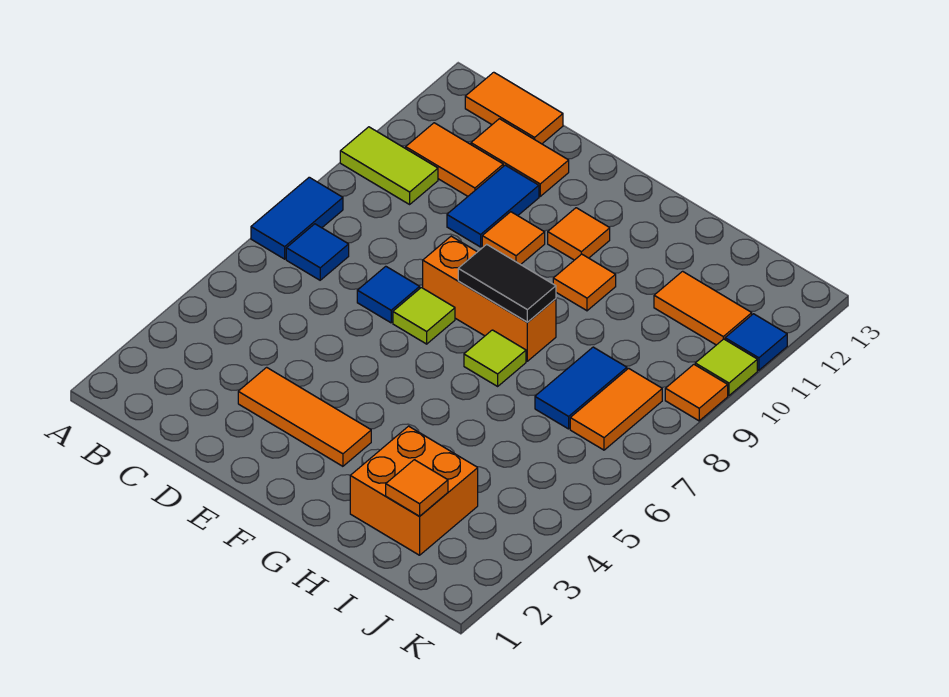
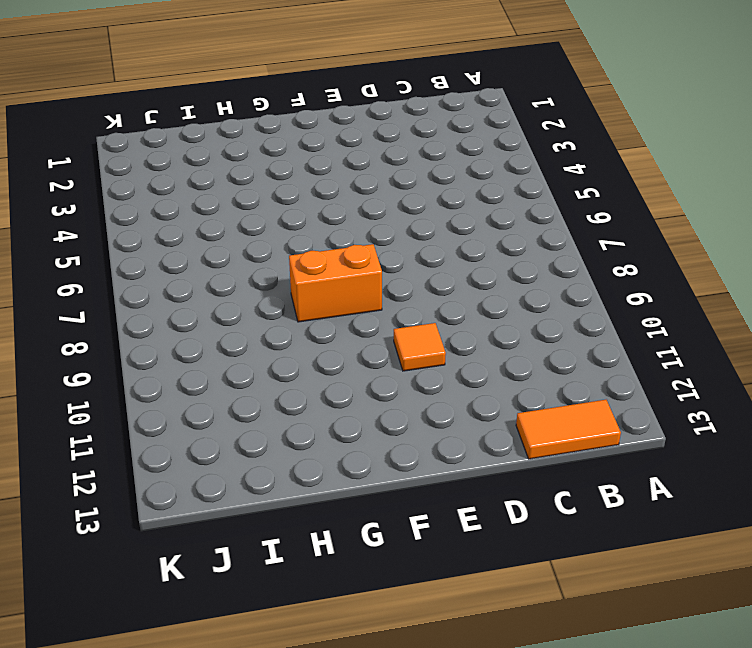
orange brick F8:G8 level 1 -> orange brick E8:G8 level 1
none -> blue tile A7:A8 level 1
none -> lime tile A10:B10 level 1
none -> blue tile B7 level 1

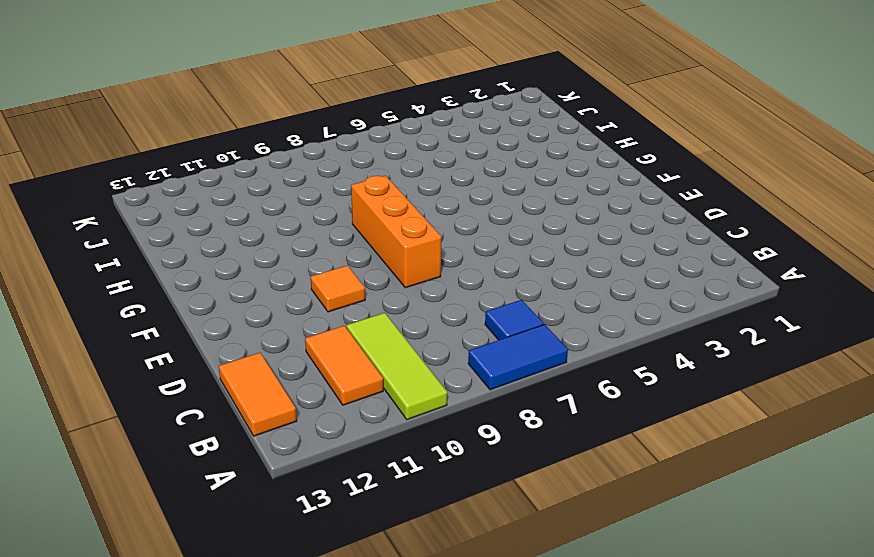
lime tile A10:C10 level 1 -> lime tile A10:B10 level 1
none -> orange tile C12:D12 level 1
none -> orange tile D3:F3 level 1
none -> blue tile D7 level 1

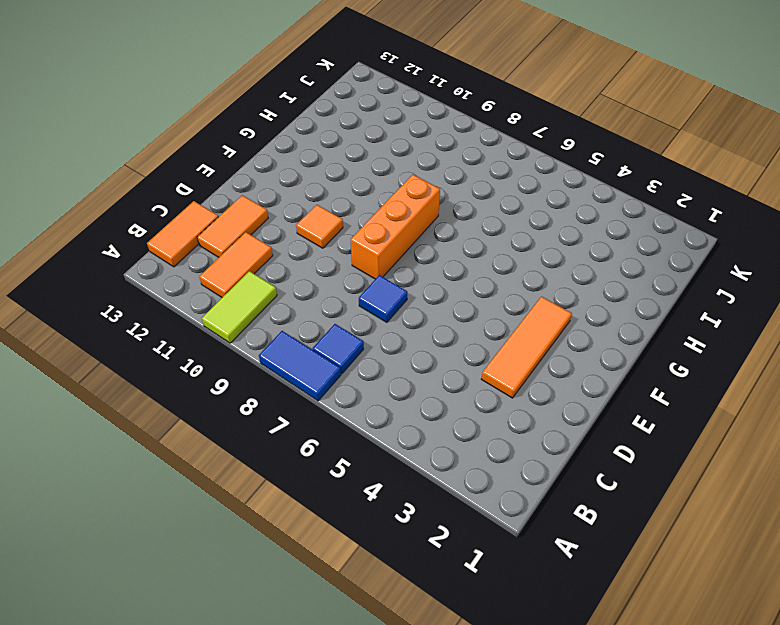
none -> blue tile D10:D11 level 1
none -> lime tile E7 level 1
none -> orange tile F11 level 1

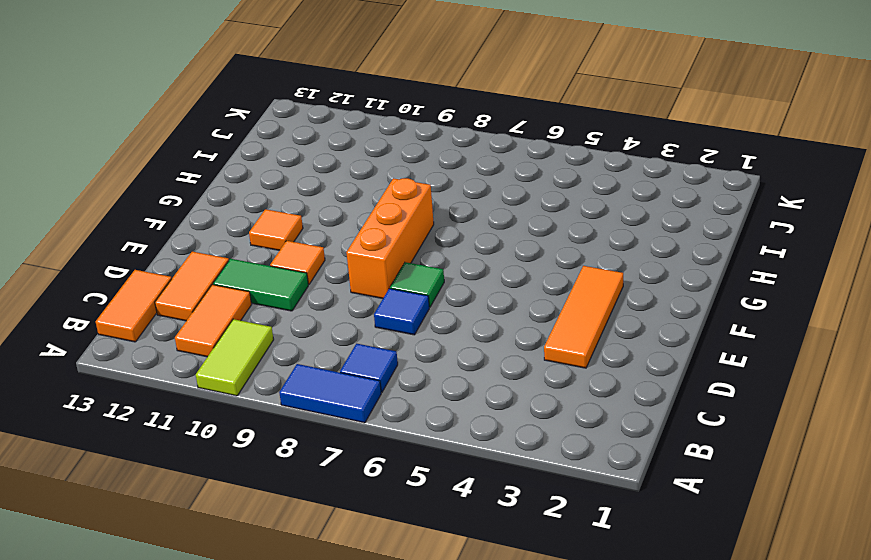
green tile D10:D11 level 1 -> blue tile D10:D11 level 1
green tile E7 level 1 -> lime tile E7 level 1
none -> lime tile G7 level 1
none -> orange tile G10 level 1
none -> orange brick H2:I3 level 1

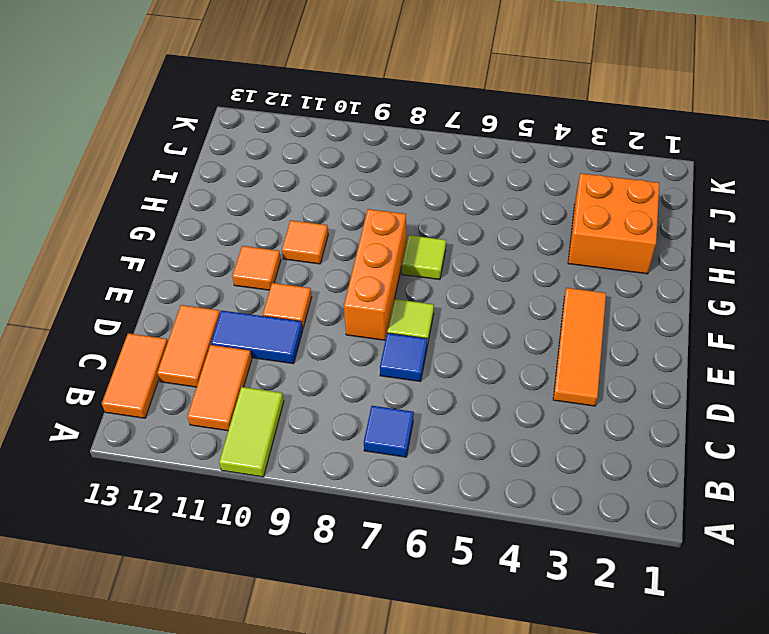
none -> blue tile A7:A8 level 1
none -> blue tile I7:I8 level 1
none -> orange tile I11:J11 level 1

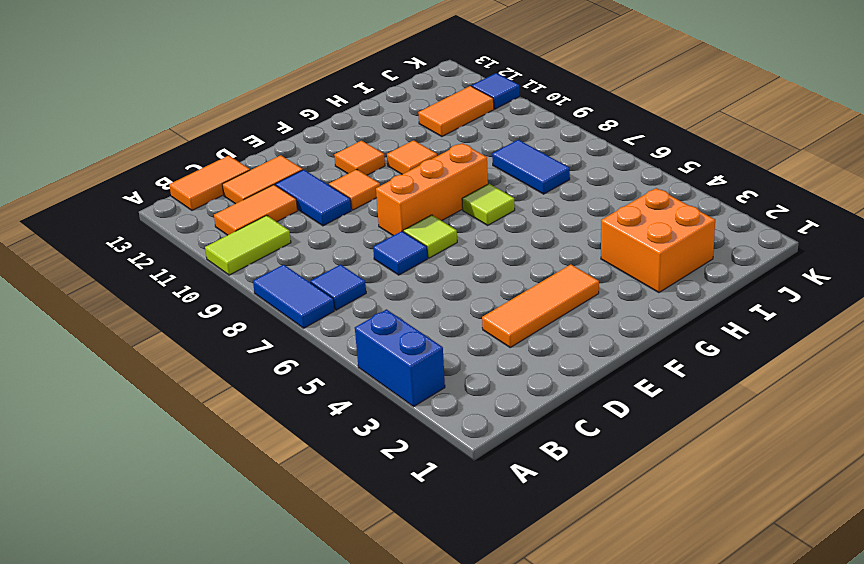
blue brick A3:A4 level 1 -> none
none -> orange tile J7:J8 level 1
none -> orange tile K9 level 1
none -> lime tile K10 level 1

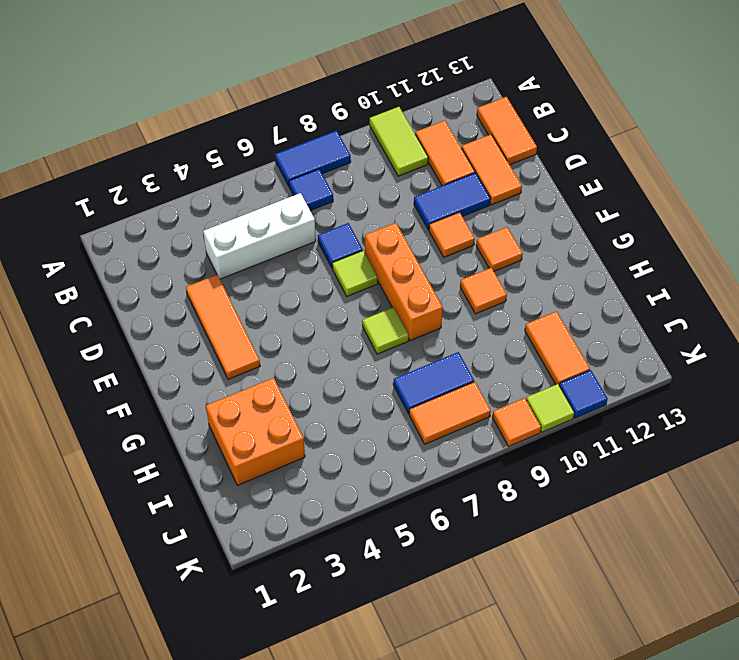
white brick C4:C6 level 1 -> none
none -> black tile F8:G8 level 2
none -> orange tile I2 level 2

